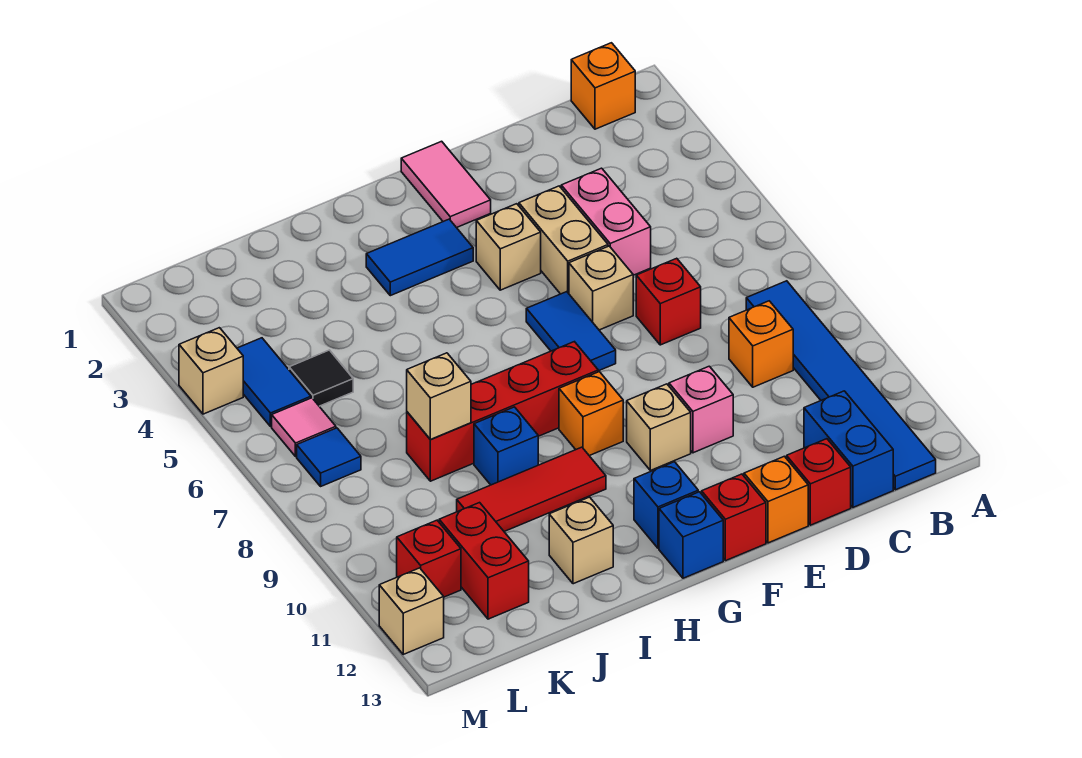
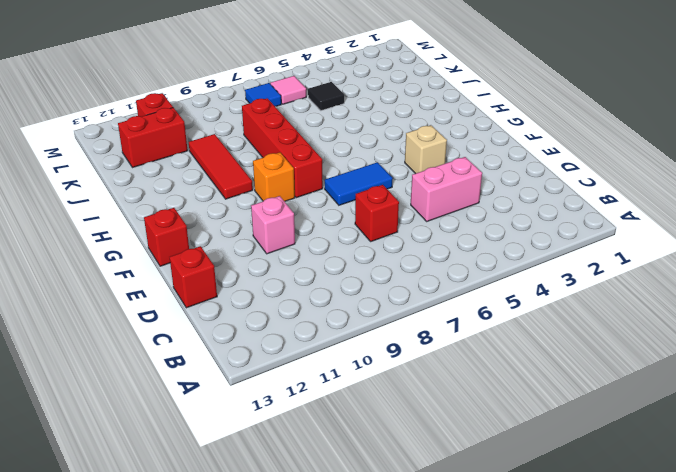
none -> orange brick B1 level 1
none -> blue tile B8:B13 level 1
none -> orange brick C9 level 1
none -> blue brick C12:C13 level 1

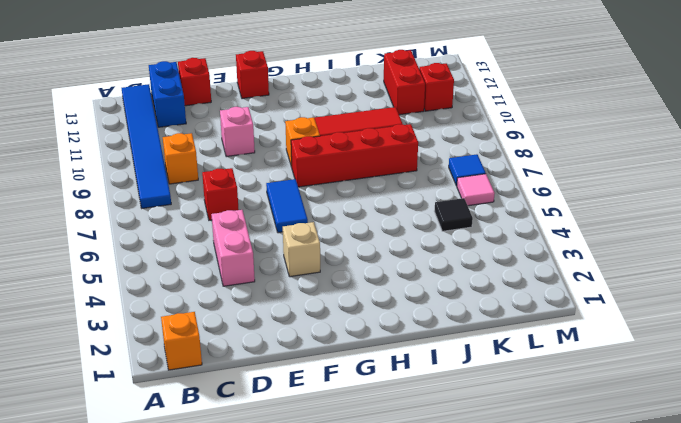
none -> tan brick E4:E5 level 1
none -> tan brick E6 level 1
none -> orange brick E13 level 1
none -> pink tile F1:F2 level 1

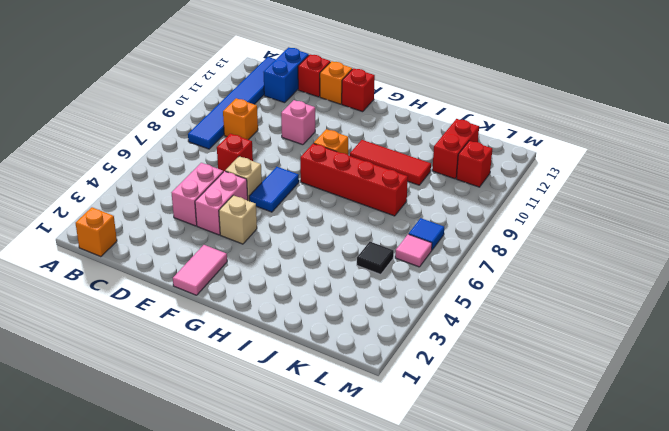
pink brick E4:E5 level 1 -> tan brick E4:E5 level 1
none -> tan brick F10 level 1
none -> blue tile G3:H3 level 1
none -> blue brick G12 level 1
none -> blue brick G13 level 1

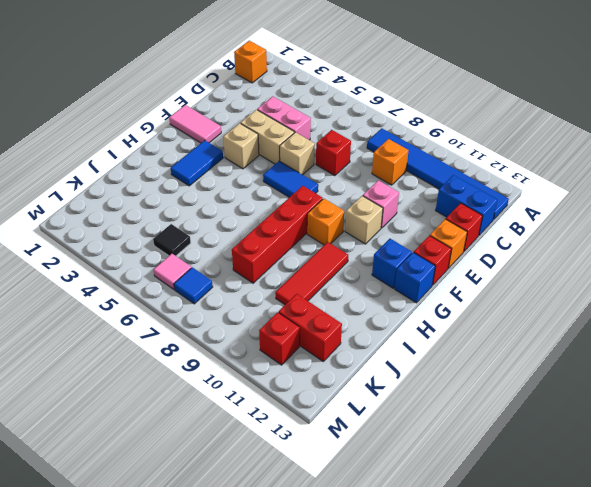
none -> blue brick I9 level 1
none -> tan brick I12 level 1
none -> blue tile L4:L5 level 1
none -> tan brick M4 level 1

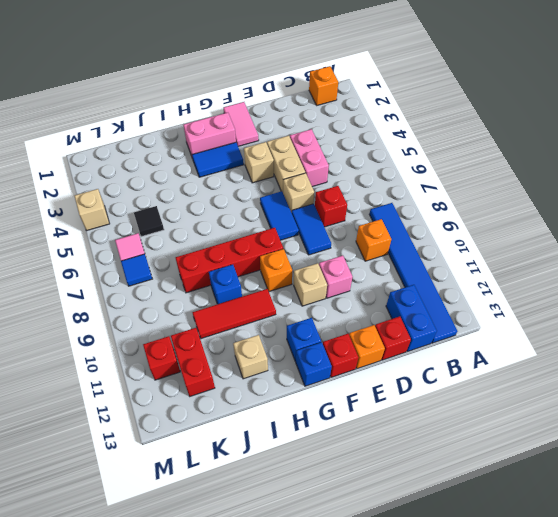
blue tile E7:E8 level 1 -> blue tile L4:L5 level 1
pink brick G2:H2 level 1 -> none
none -> tan brick M12 level 1
none -> tan brick J8 level 2

